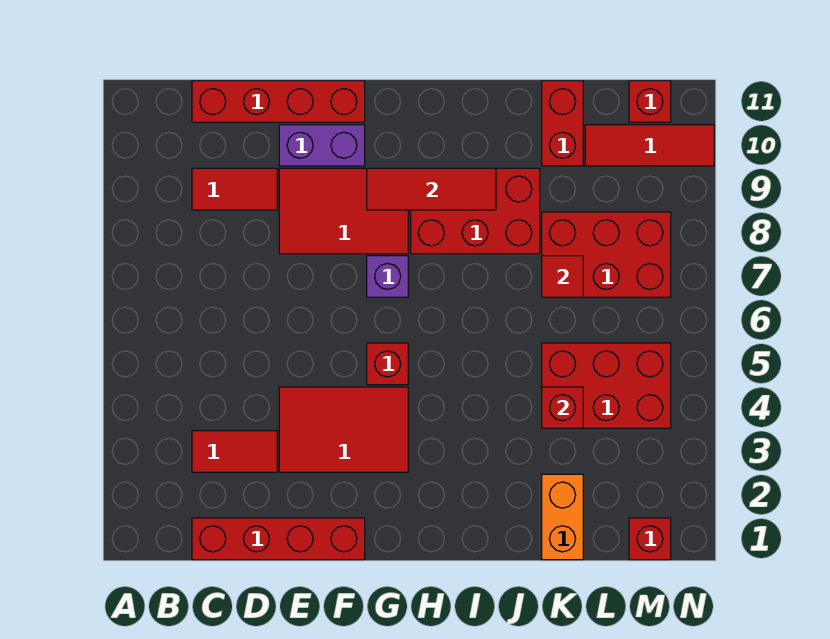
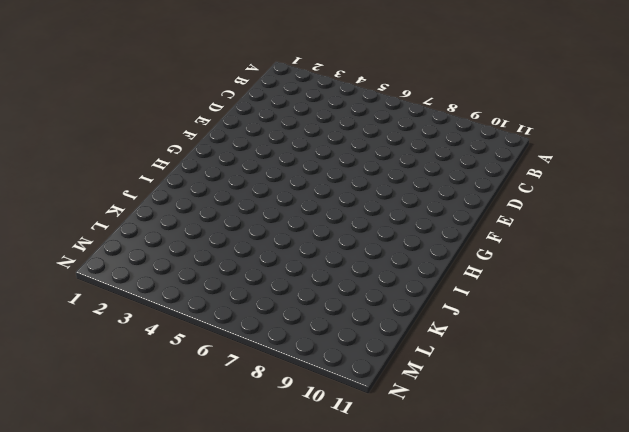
none -> red brick C1:F1 level 1
none -> red tile C3:D3 level 1
none -> red tile C9:D9 level 1

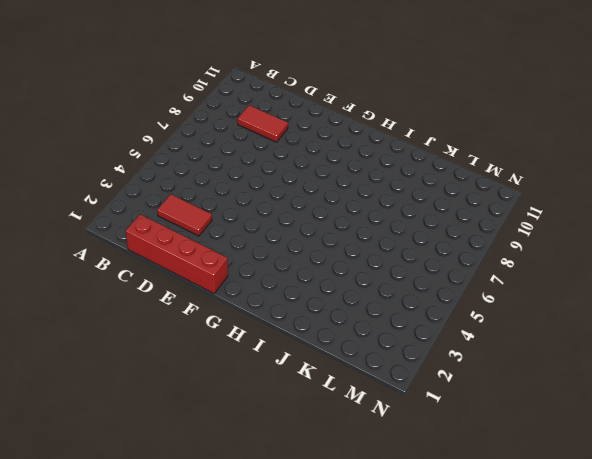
none -> red brick C11:F11 level 1
none -> red tile E3:G4 level 1
none -> red tile E8:G9 level 1

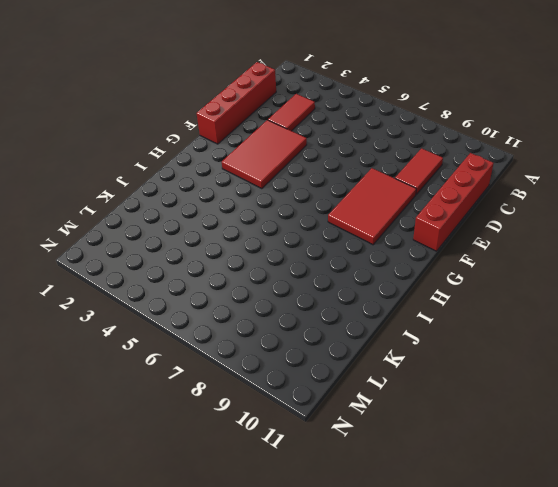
none -> purple brick E10:F10 level 1
none -> red brick G5 level 1
none -> purple brick G7 level 1

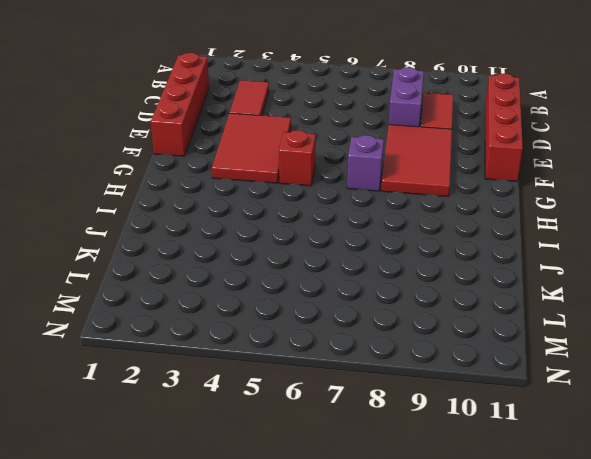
purple brick C8:D8 level 1 -> purple brick E10:F10 level 1
none -> red brick H8:J9 level 1
none -> orange brick K1:K2 level 1
none -> red brick K4:M5 level 1

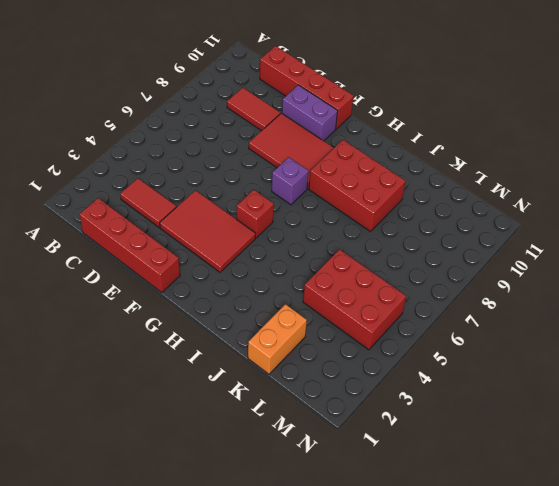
none -> red brick K7:M8 level 1
none -> red brick K10:K11 level 1
none -> red tile L10:N10 level 1

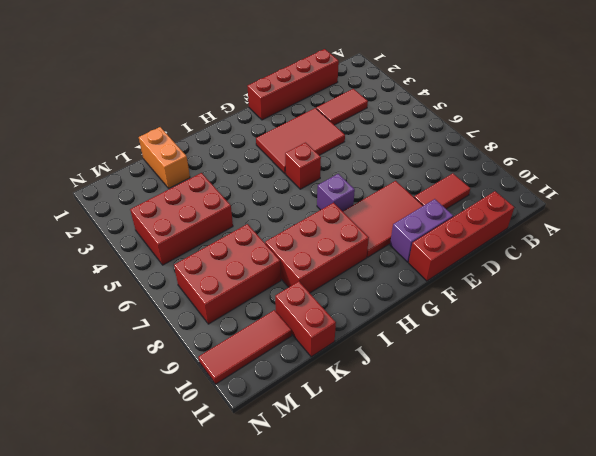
none -> red brick M1 level 1
none -> red brick M11 level 1
none -> red tile G9:I9 level 2

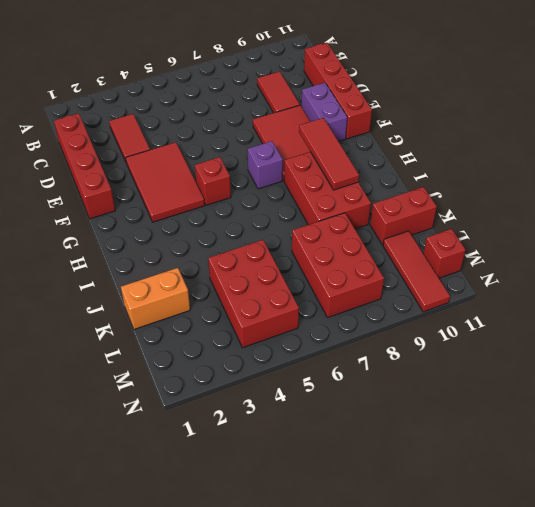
none -> red brick M1 level 1
none -> red brick K4 level 2
none -> red tile K7 level 2

